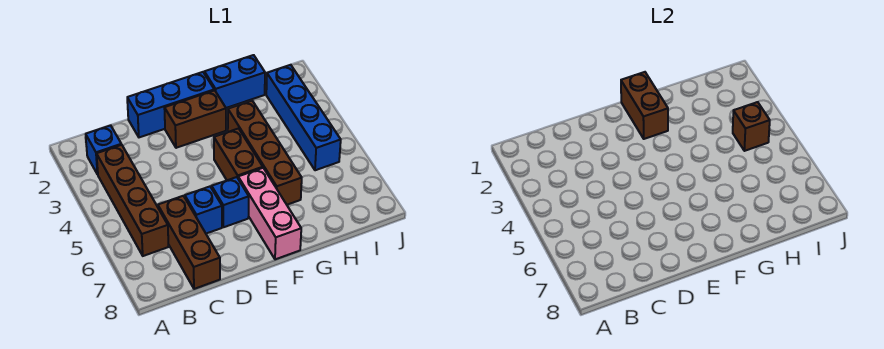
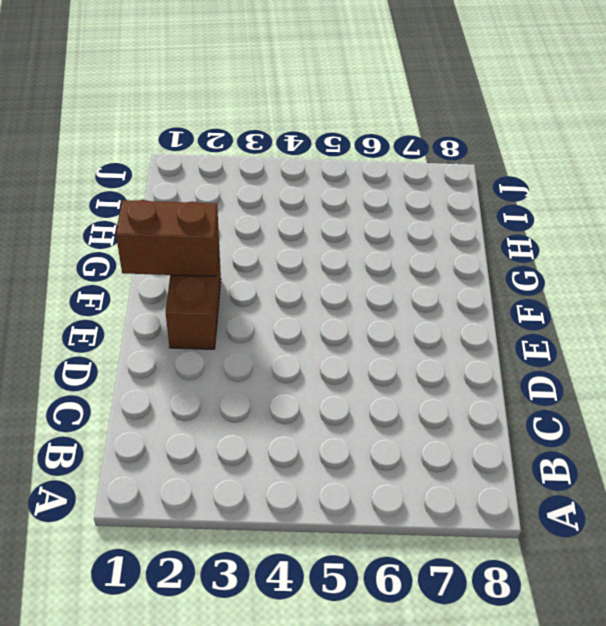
none -> blue brick B2 level 1
none -> brown brick B3:B6 level 1
none -> brown brick C6:C8 level 1

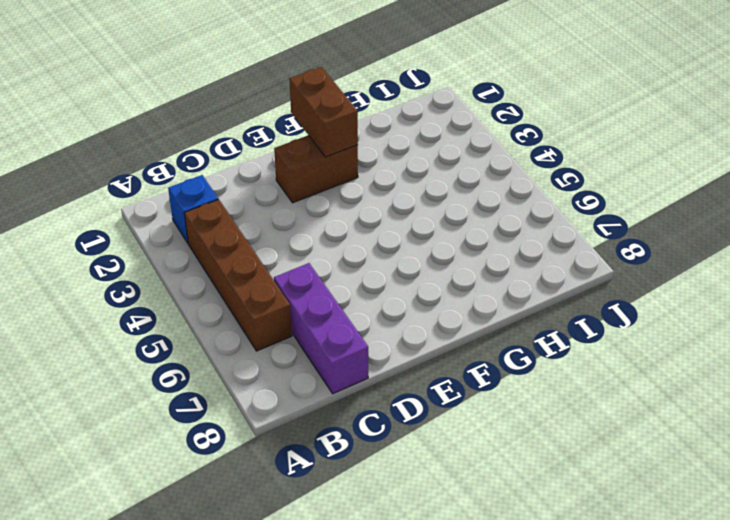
purple brick C6:C8 level 1 -> brown brick C6:C8 level 1
none -> blue brick D1:F1 level 1
none -> blue brick D6 level 1
none -> blue brick E6 level 1

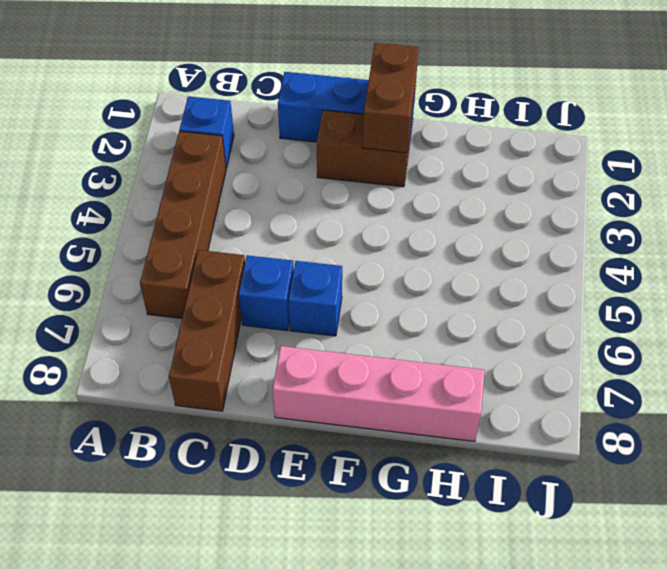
pink brick E8:H8 level 1 -> pink brick F6:F8 level 1
none -> brown brick F4:F5 level 1
none -> blue brick G1:H1 level 1
none -> brown brick G3:G6 level 1

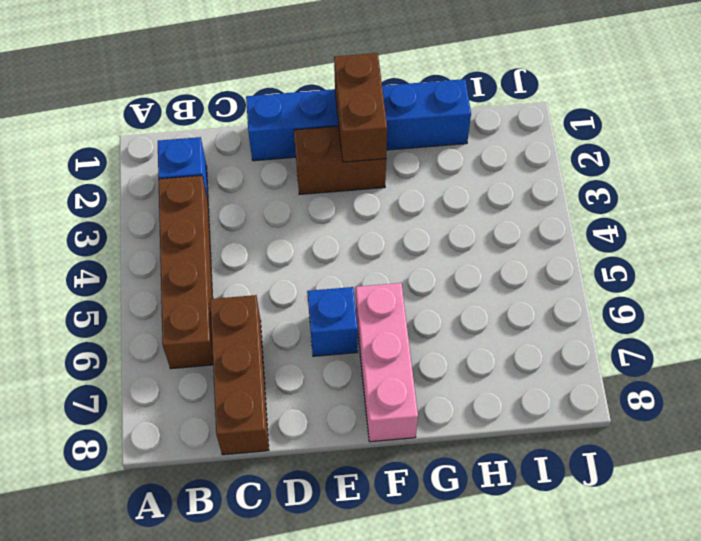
none -> blue brick D6 level 1
none -> brown brick F4:F5 level 1
none -> brown brick G3:G6 level 1

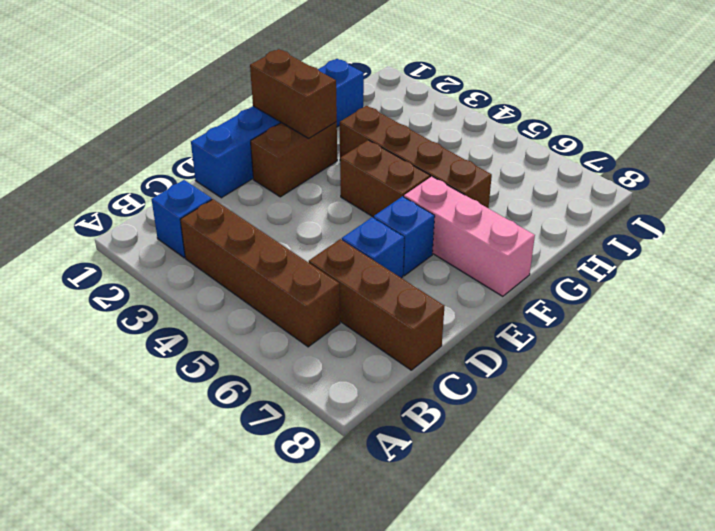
none -> blue brick I2:I5 level 1
none -> brown brick I4 level 2

